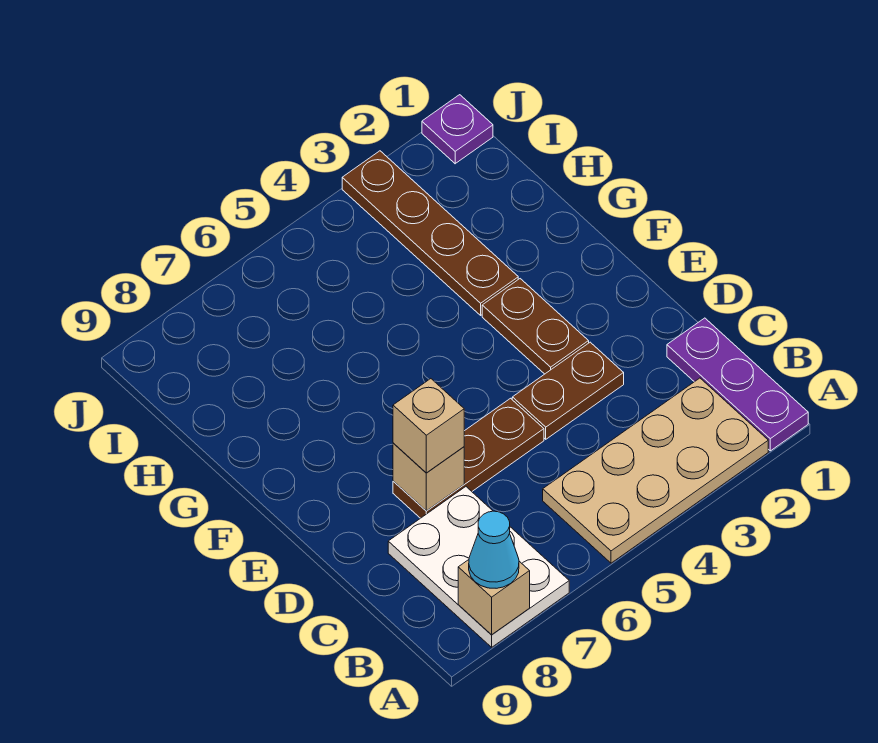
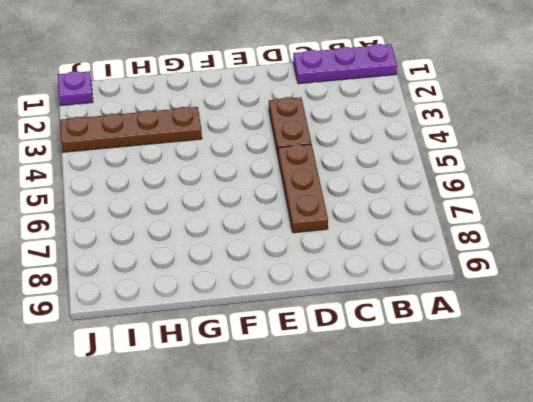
none -> tan plate A2:B5 level 1
none -> white plate A7:C8 level 1
none -> brown plate E3:F3 level 1

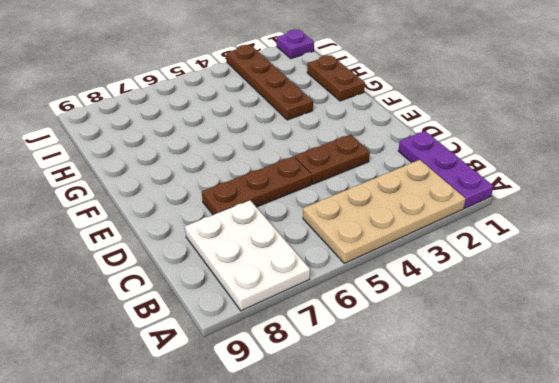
brown plate G1:H1 level 1 -> brown plate E3:F3 level 1
none -> tan brick A8 level 2
none -> tan brick D7 level 2
none -> cyan cone A8 level 3

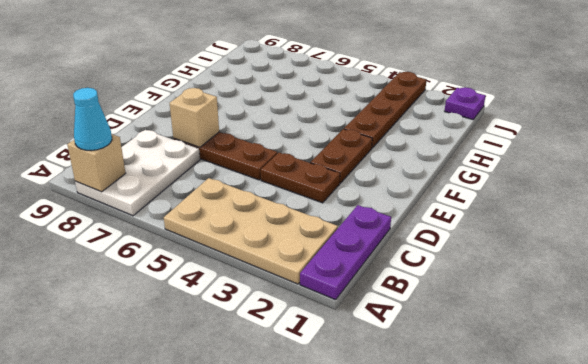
none -> tan brick D7 level 3

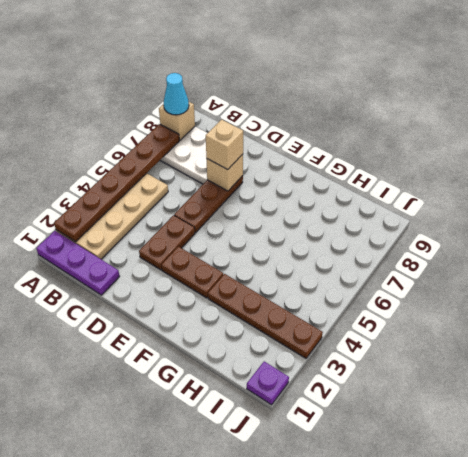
brown plate A2:A7 level 2 -> none

